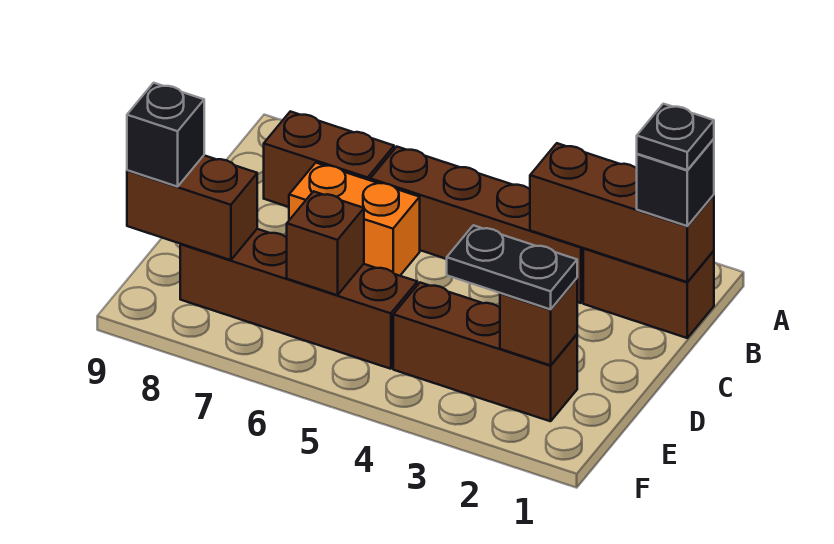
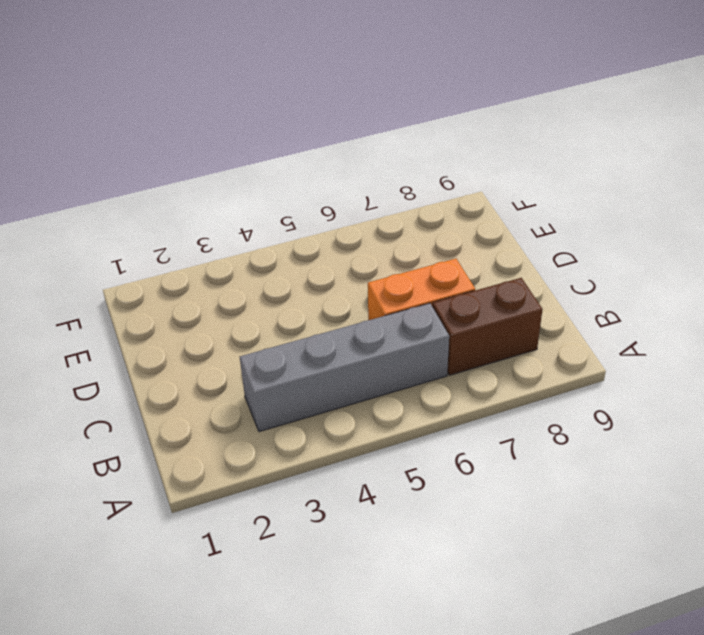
grey brick B3:B6 level 1 -> brown brick B3:B6 level 1
none -> brown brick B1:B2 level 1
none -> brown brick E2:E4 level 1
none -> brown brick E5:E8 level 1

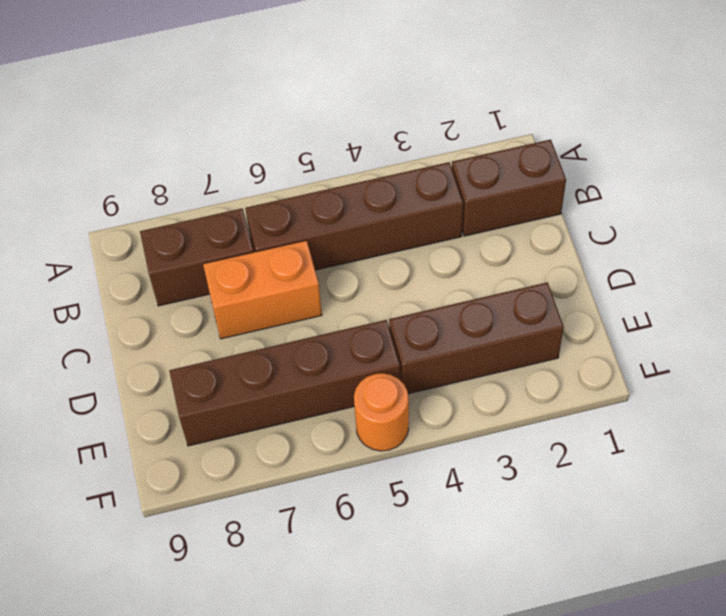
orange round brick F5 level 1 -> none
none -> brown brick B1:B3 level 2
none -> brown brick E2 level 2
none -> brown brick E6 level 2

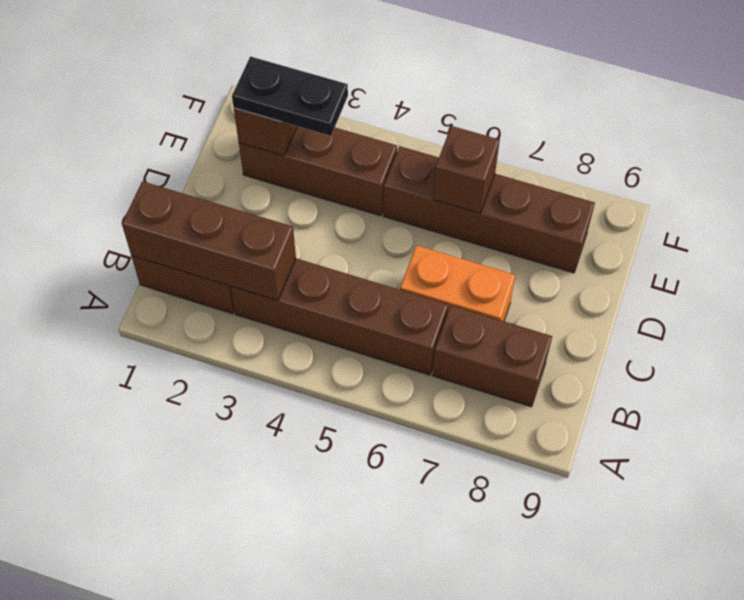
none -> brown brick E8:E9 level 2
none -> black brick B1 level 3
none -> black brick E9 level 3

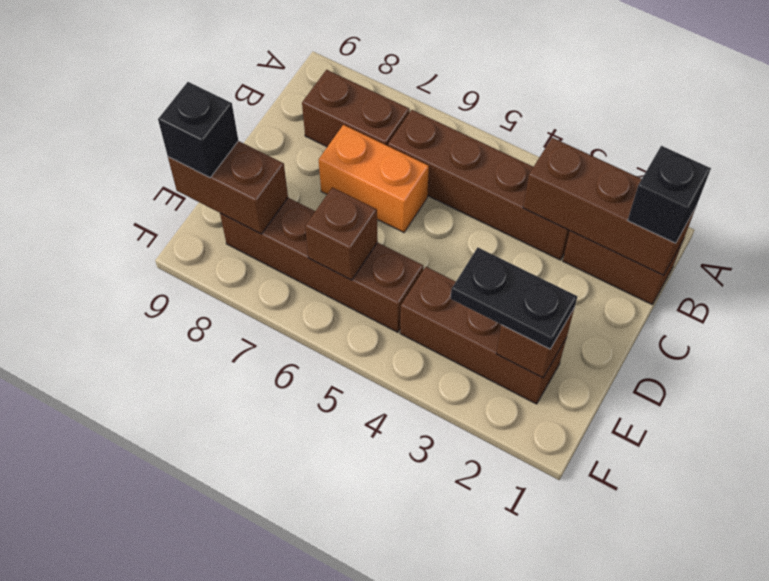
none -> black plate B1 level 4

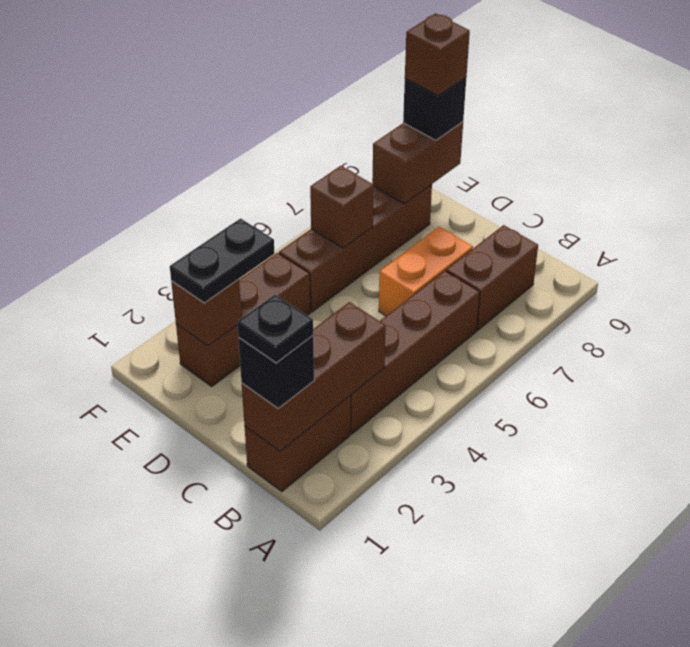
brown brick E9 level 4 -> none

